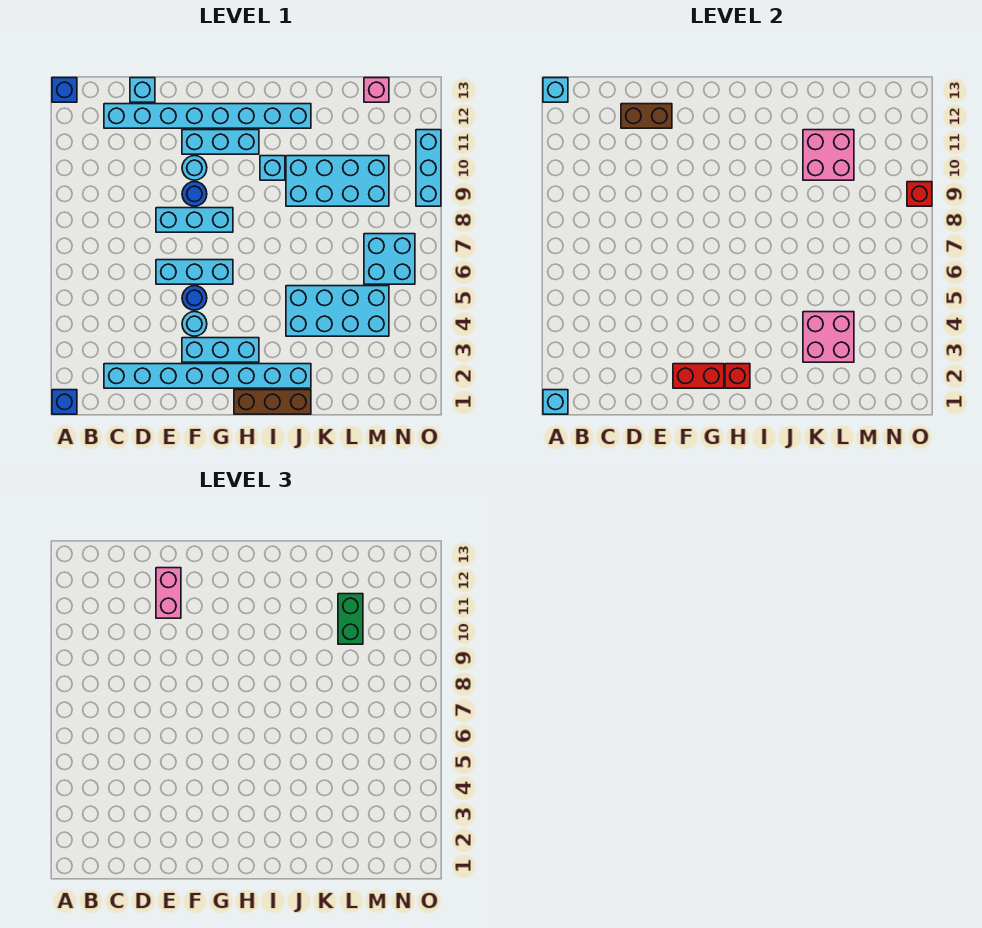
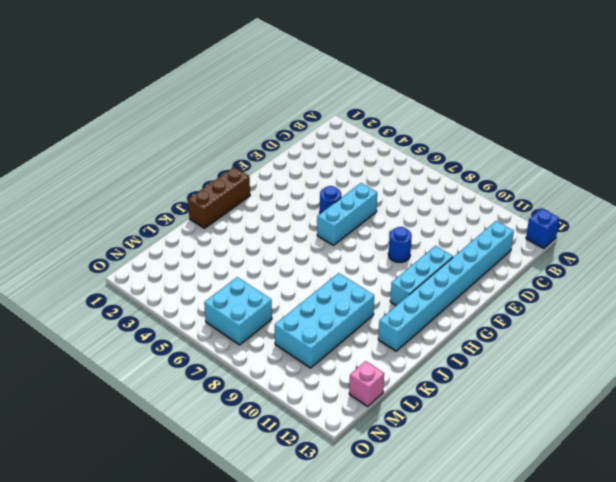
none -> blue brick A1 level 1
none -> cyan brick C2:J2 level 1
none -> cyan brick D13 level 1
none -> cyan brick E8:G8 level 1

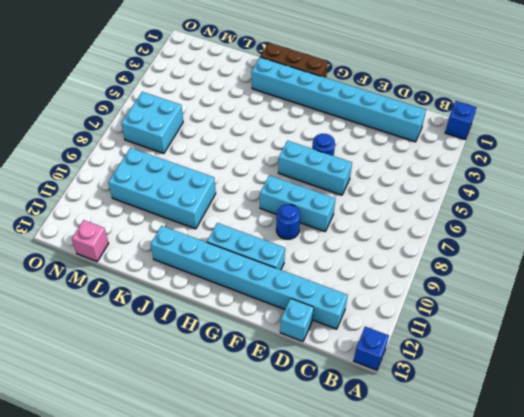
none -> cyan brick F3:H3 level 1
none -> cyan round brick F4 level 1
none -> cyan round brick F10 level 1
none -> cyan brick I10 level 1

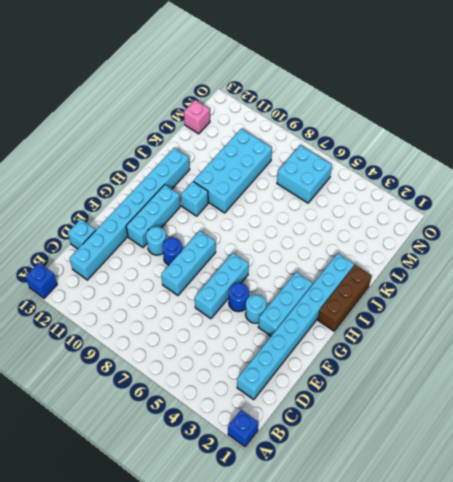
none -> cyan brick J4:M5 level 1
none -> cyan brick O9:O11 level 1
none -> cyan brick A1 level 2
none -> cyan brick A13 level 2

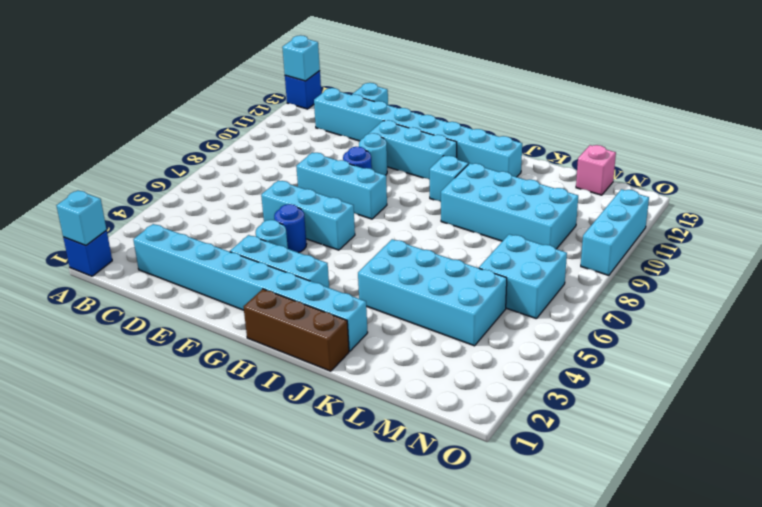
none -> brown brick D12:E12 level 2
none -> red brick F2:G2 level 2
none -> red brick H2 level 2
none -> pink brick K3:L4 level 2

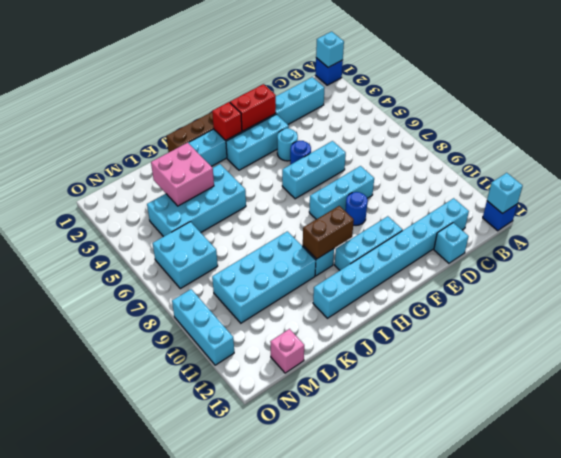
brown brick H10:I10 level 2 -> brown brick D12:E12 level 2
none -> cyan round brick F10 level 1
none -> pink brick K10:L11 level 2
none -> red brick O9 level 2
none -> pink brick E11:E12 level 3

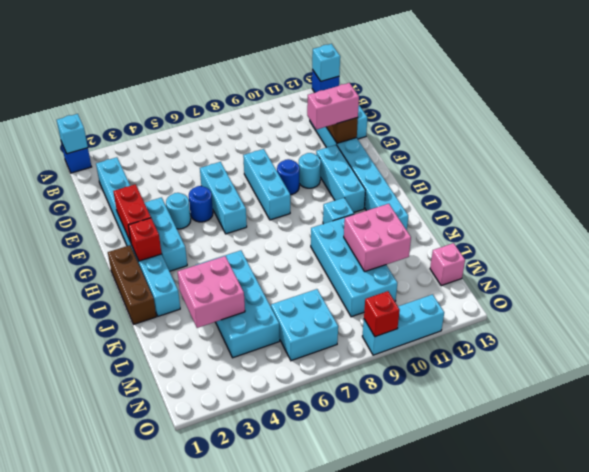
none -> green brick L10:L11 level 3

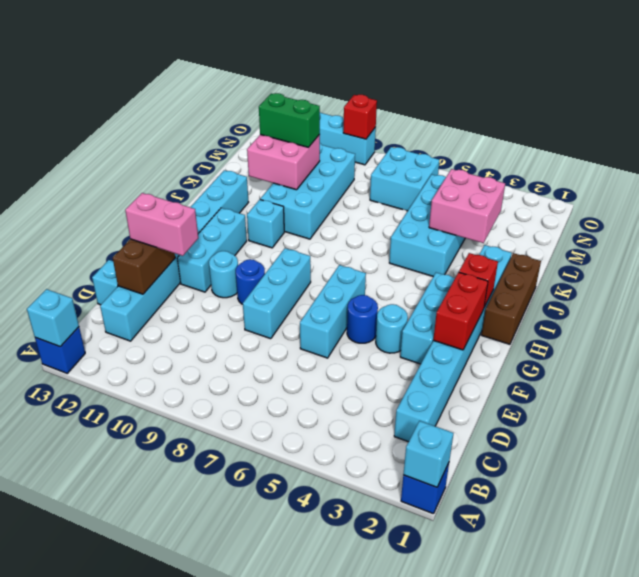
none -> pink brick M13 level 1

